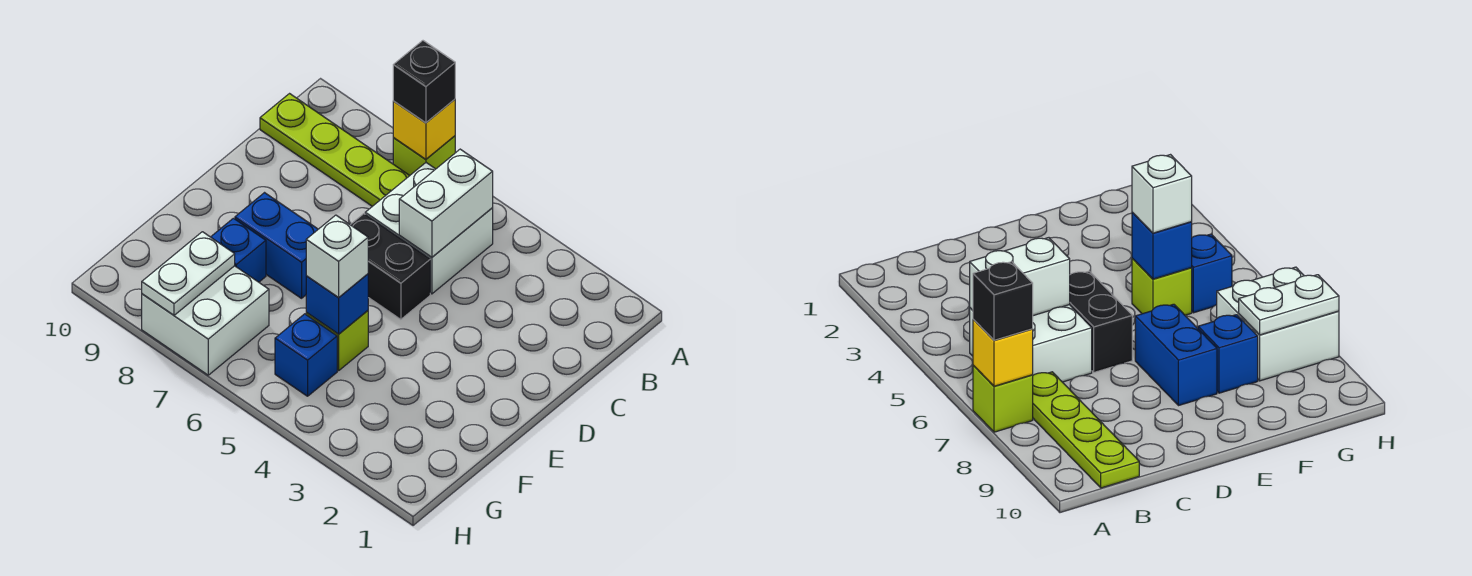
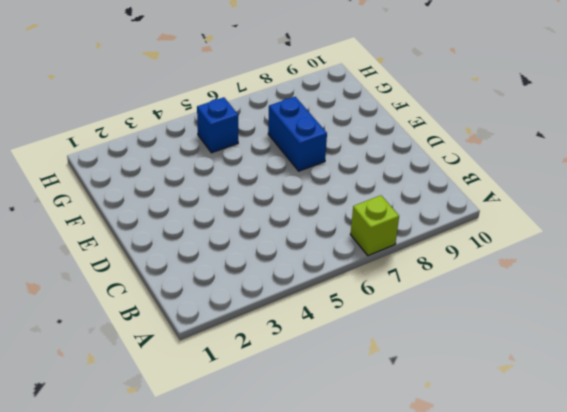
blue brick E7:F7 level 1 -> blue brick E7:E8 level 1
none -> white brick B5:C6 level 1
none -> lime plate B7:B10 level 1
none -> black brick D5:D6 level 1

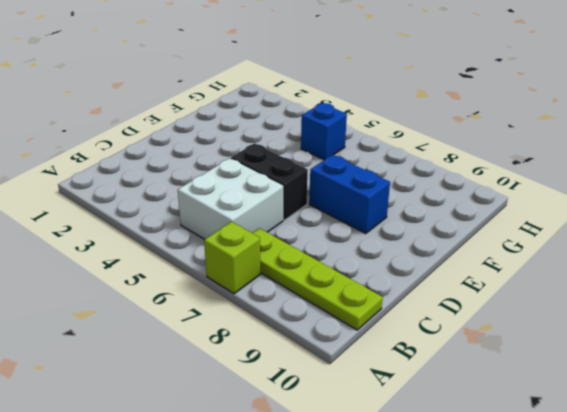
none -> lime brick F5 level 1
none -> blue brick F8 level 1
none -> white brick G7:H8 level 1

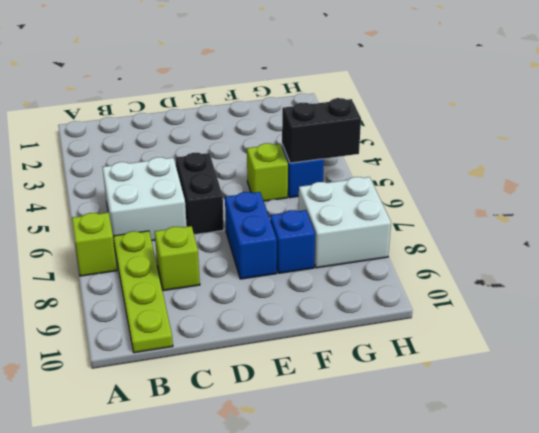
lime brick C8 level 1 -> none
black brick G5:H5 level 2 -> none
none -> yellow brick A7 level 2
none -> white brick B5:C5 level 2
none -> blue brick F5 level 2

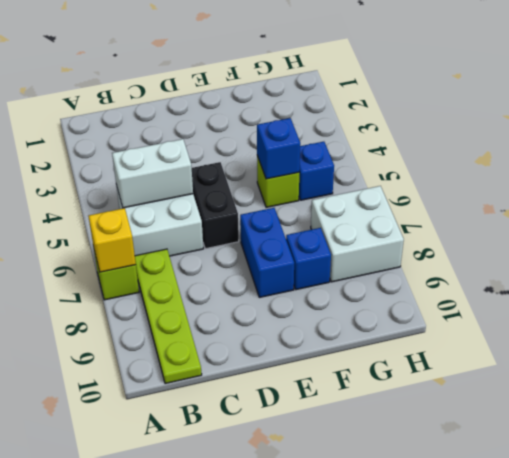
none -> white plate G8:H8 level 2
none -> black brick A7 level 3
none -> white brick F5 level 3

